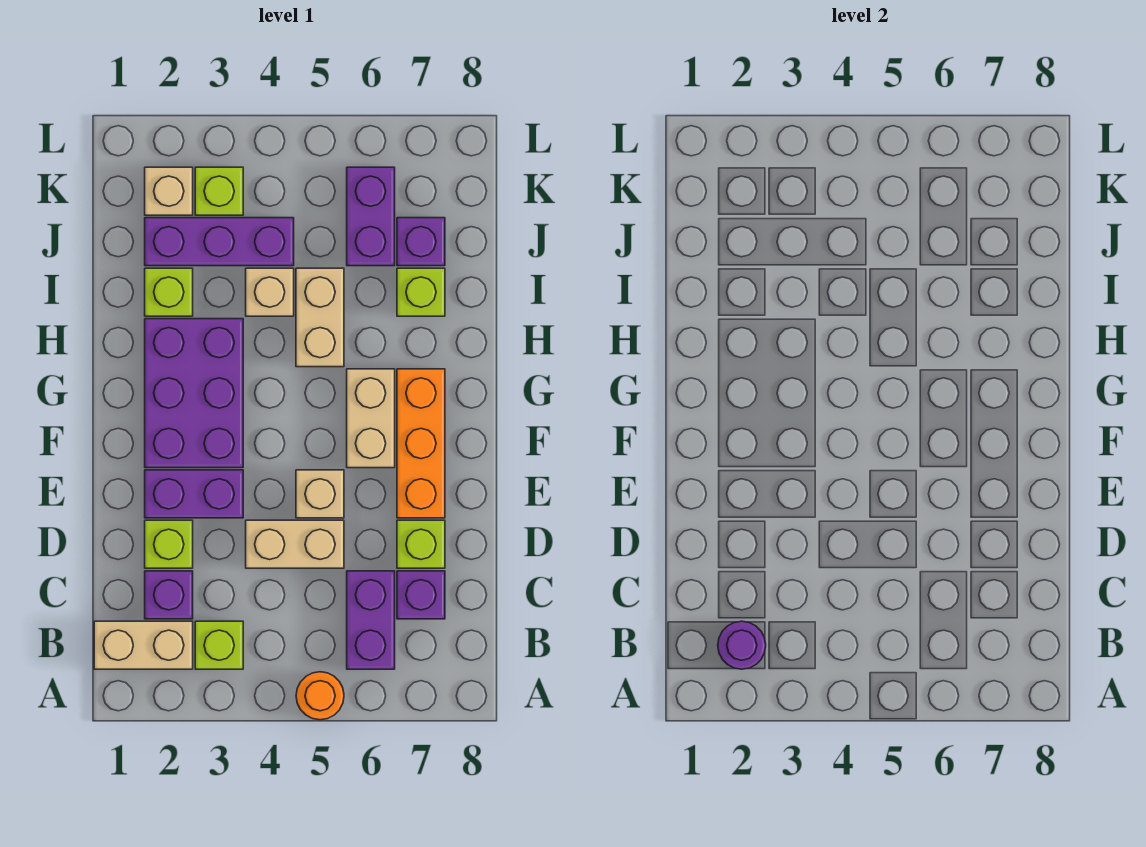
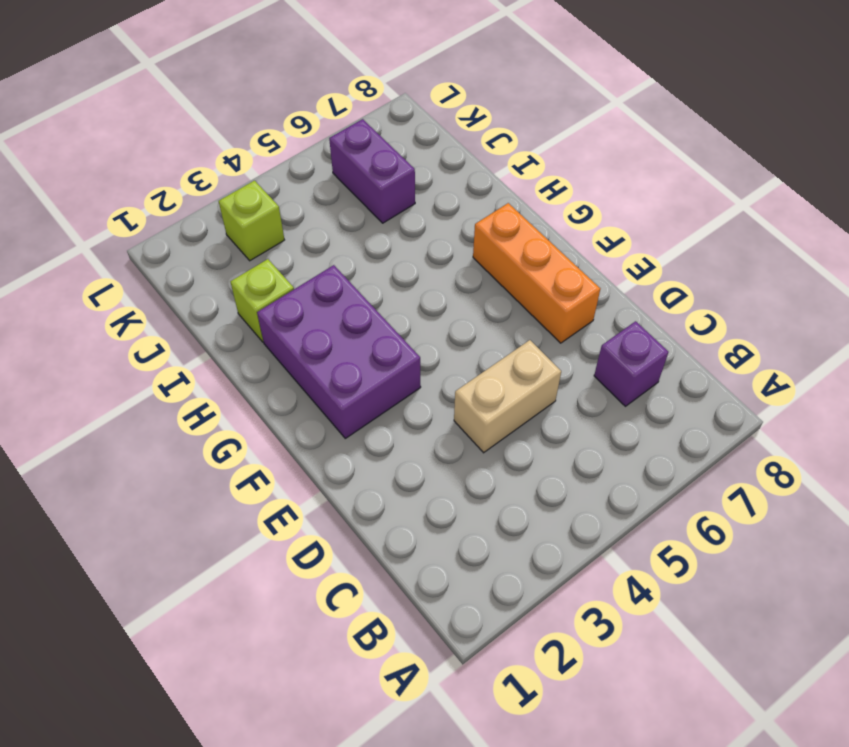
none -> orange round brick A5 level 1
none -> tan brick B1:B2 level 1
none -> lime brick B3 level 1

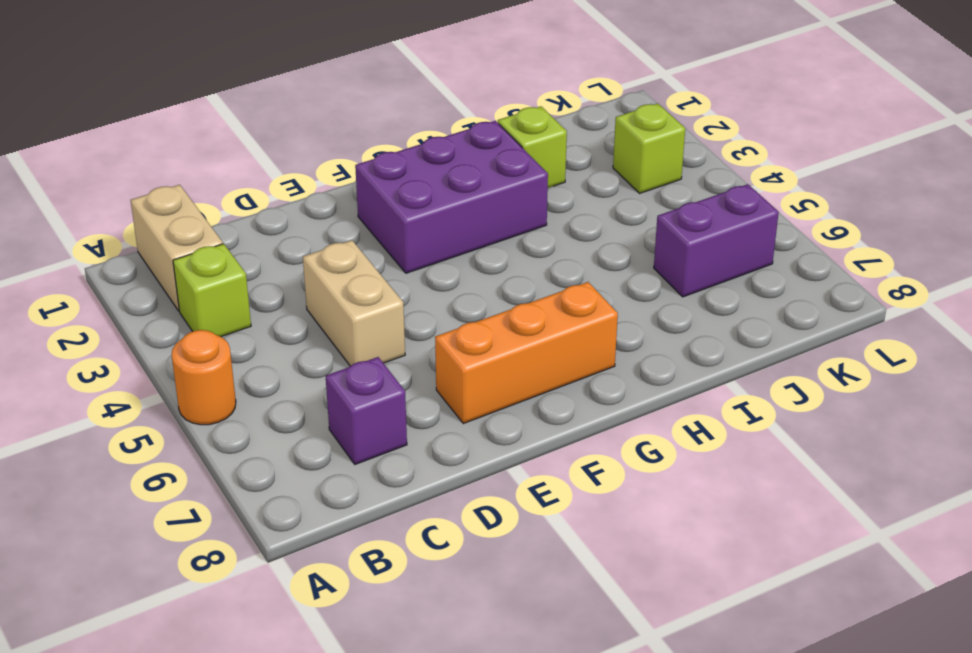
none -> purple brick B6:C6 level 1
none -> purple brick C2 level 1
none -> lime brick D2 level 1

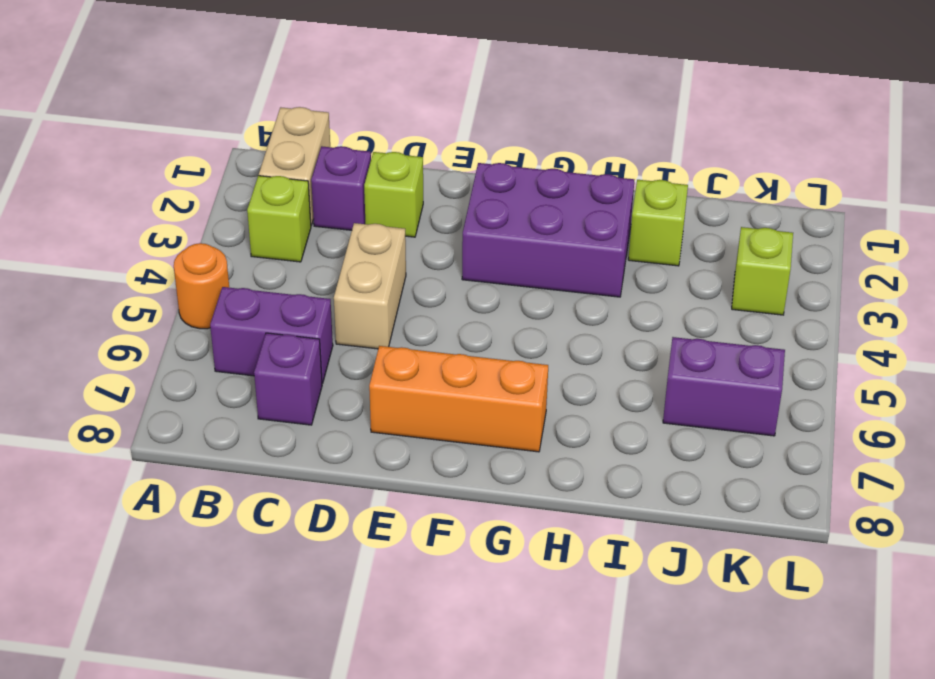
none -> lime brick D7 level 1
none -> purple brick E2:E3 level 1
none -> tan brick E5 level 1

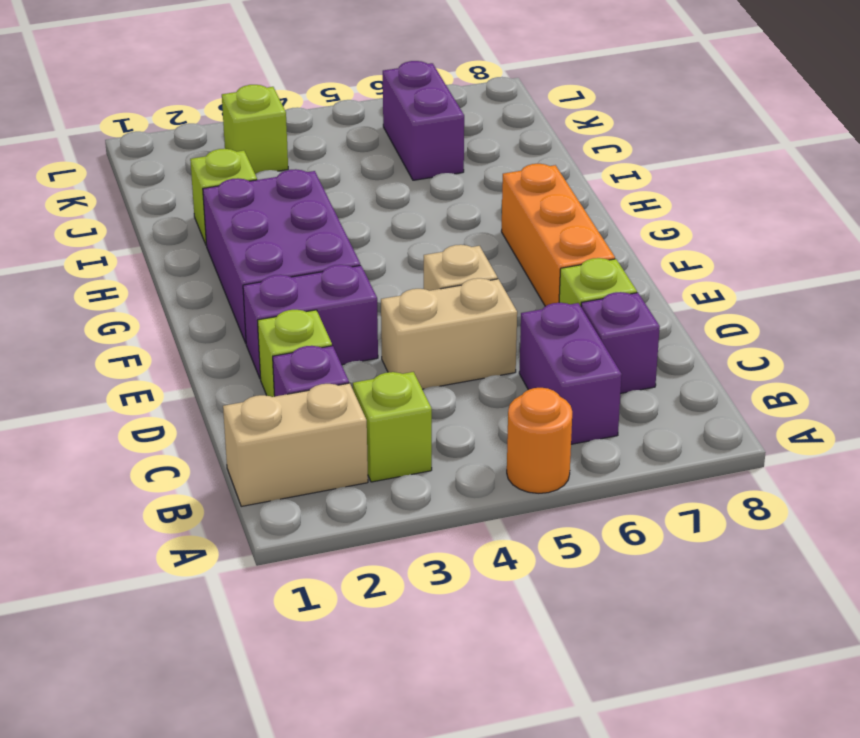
none -> tan brick F6:G6 level 1
none -> tan brick H5:I5 level 1
none -> tan brick I4 level 1

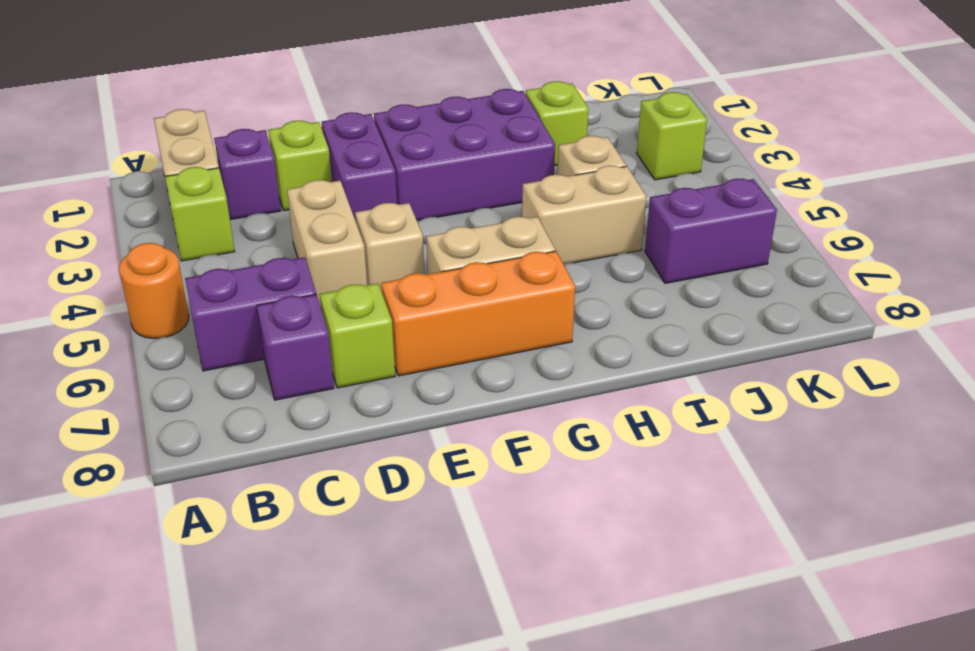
none -> lime brick I7 level 1
none -> purple brick J2:J4 level 1
none -> purple brick J7 level 1

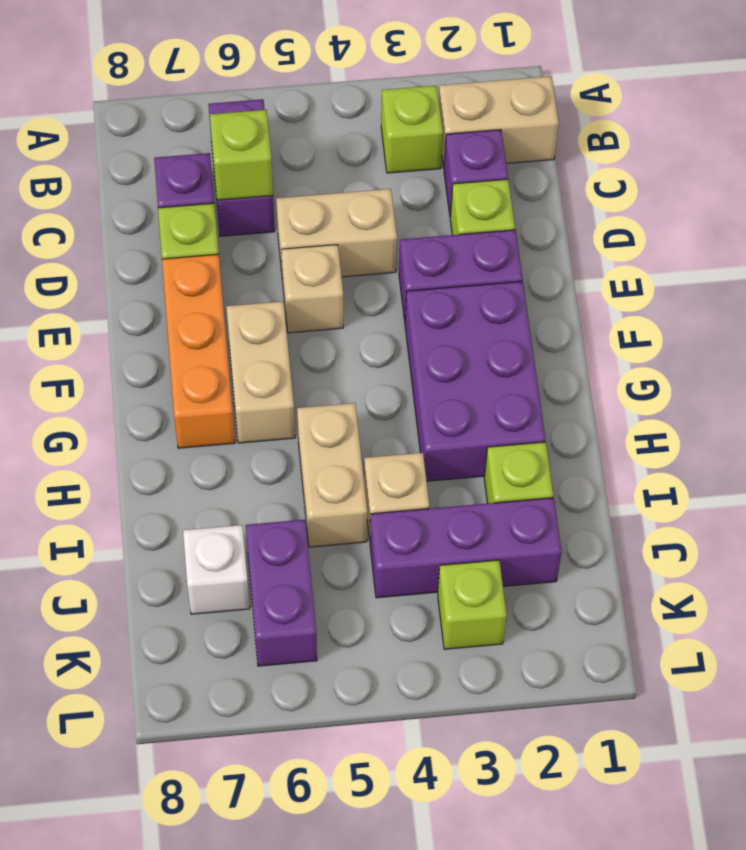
lime brick C6 level 2 -> lime brick I7 level 1
white brick J7 level 1 -> purple brick J7 level 1
none -> orange round brick A5 level 1
none -> tan brick K2 level 1
none -> purple round brick B2 level 2

